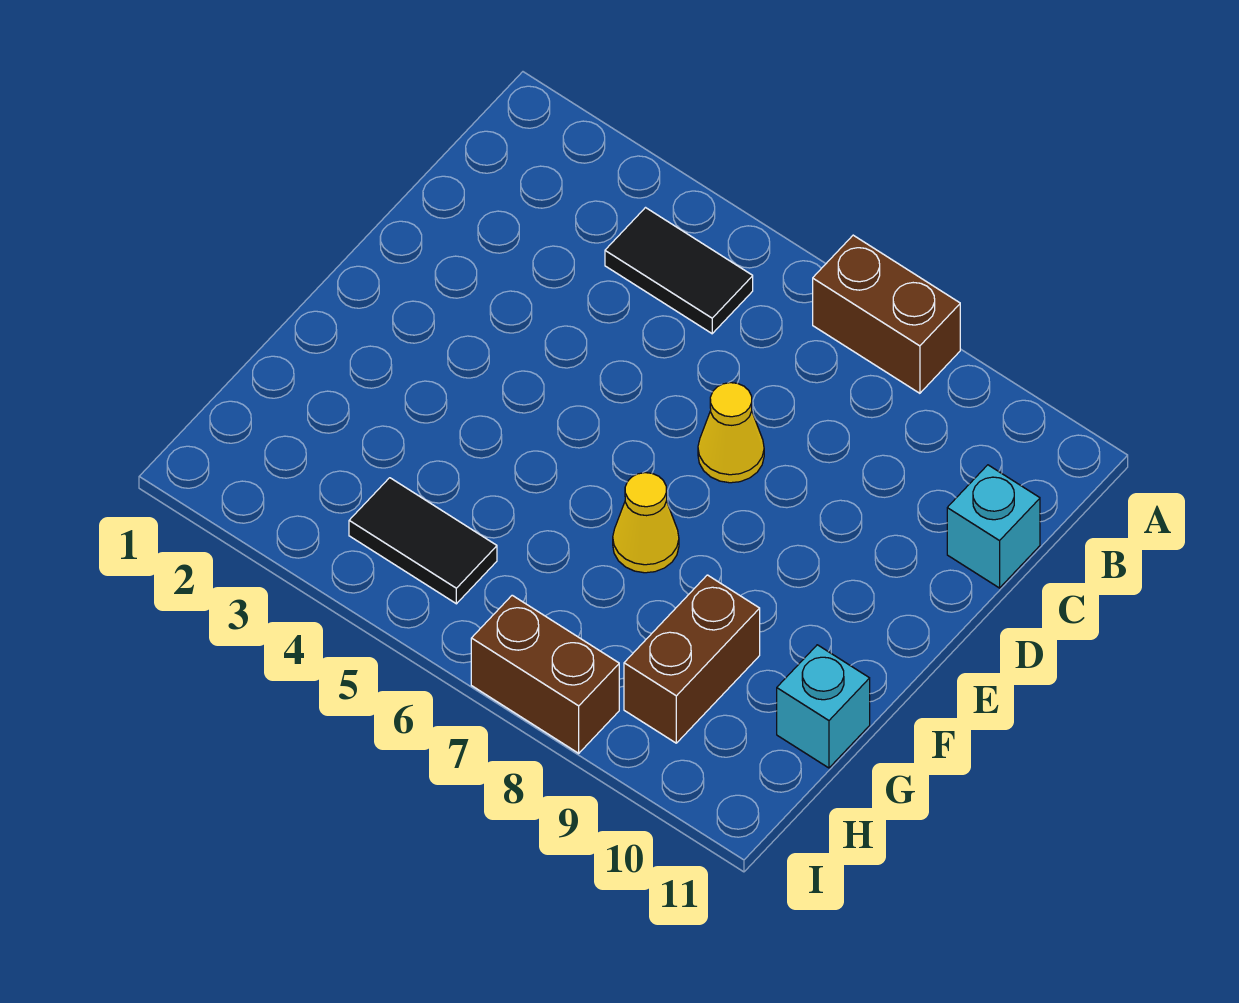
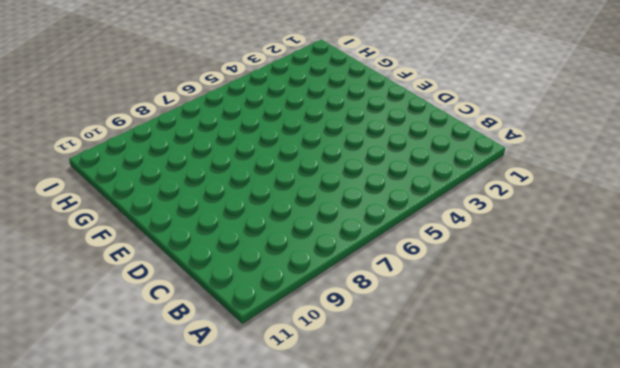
none -> brown brick A7:A8 level 1
none -> black tile B4:B5 level 1

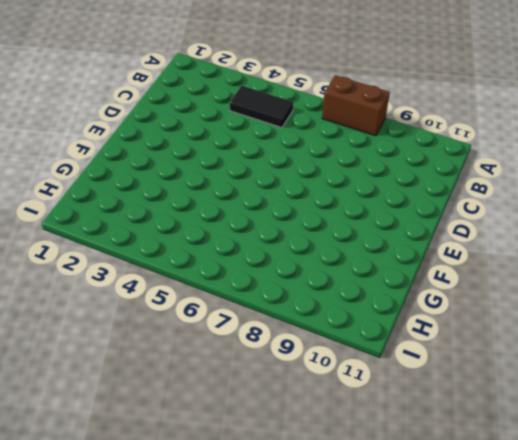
none -> cyan brick C11 level 1
none -> yellow cone D7 level 1

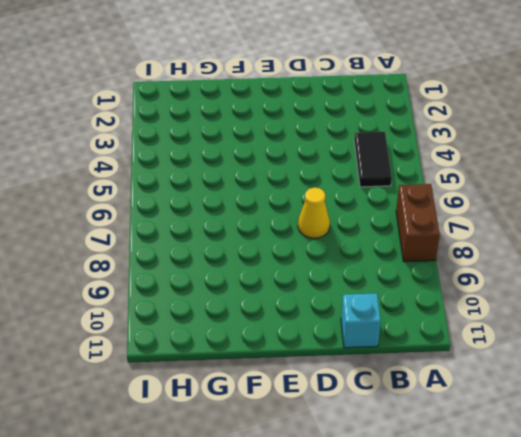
none -> yellow cone F7 level 1
none -> brown brick G9:H9 level 1

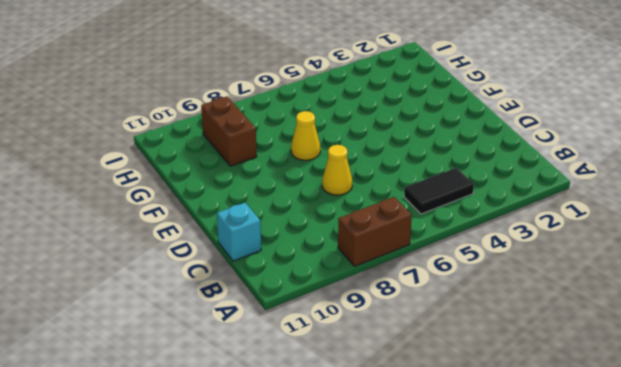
none -> cyan brick G11 level 1
none -> black tile H4:H5 level 1

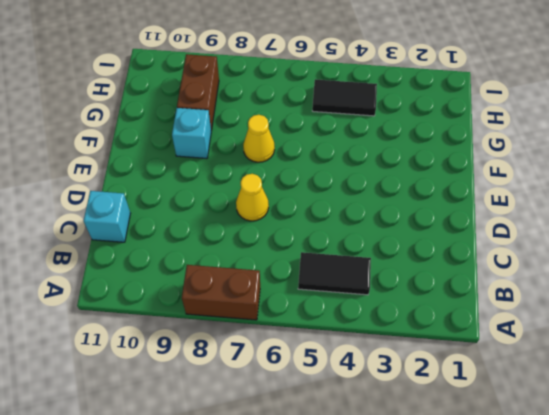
cyan brick F9 level 1 -> cyan brick G11 level 1
none -> brown brick I7:I8 level 1

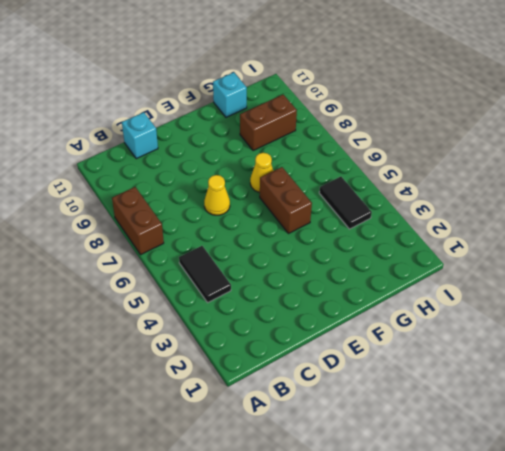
brown brick F5:F6 level 1 -> brown brick I7:I8 level 1

